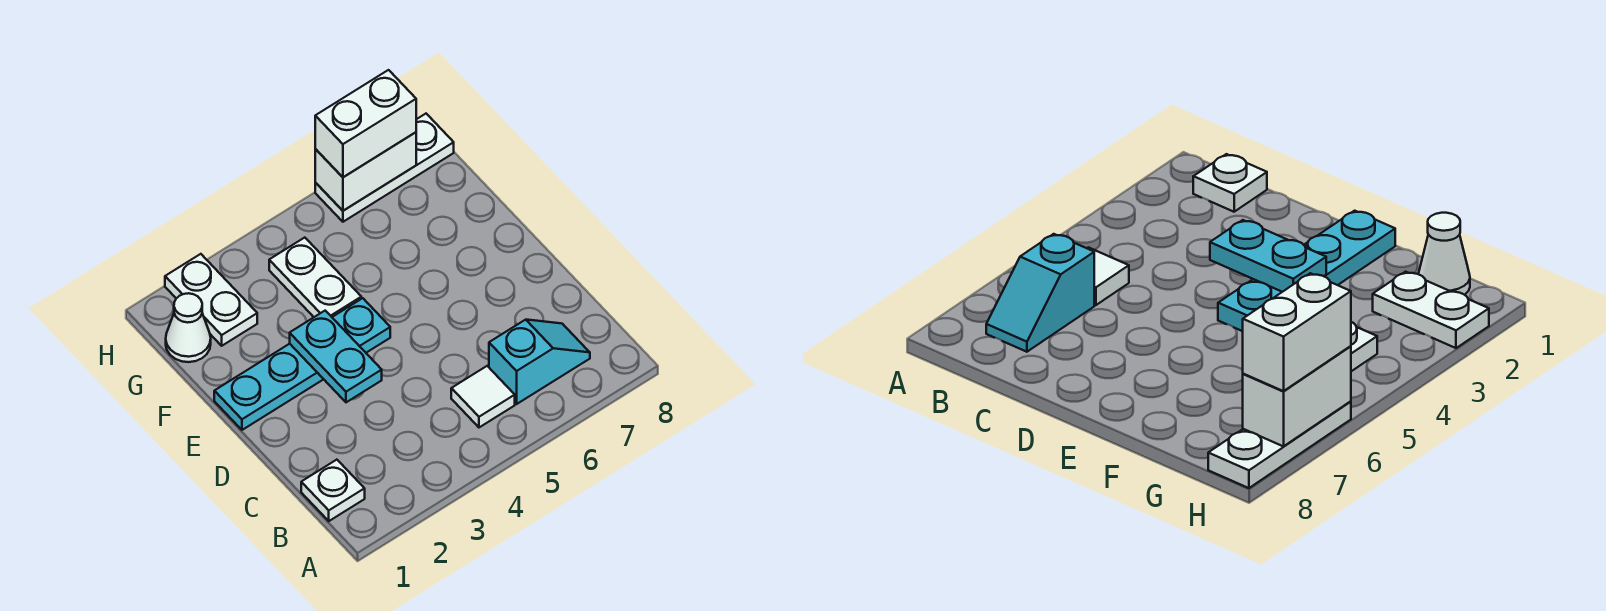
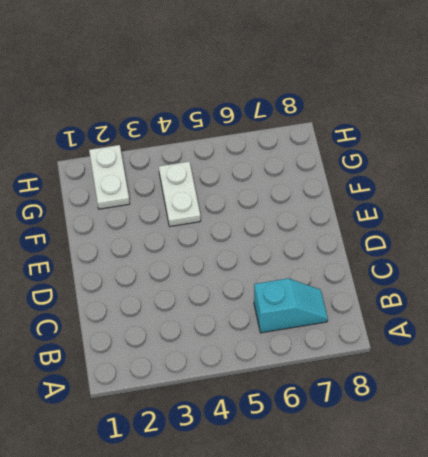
none -> white plate B1 level 1
none -> white tile B5 level 1

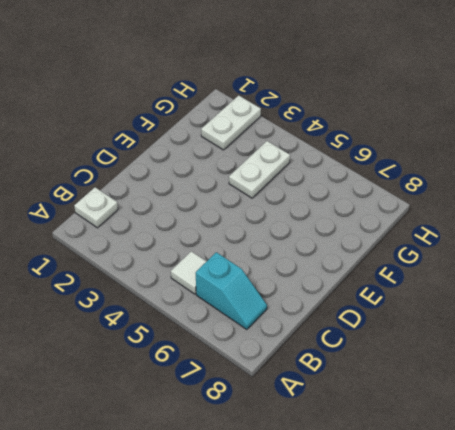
none -> cyan plate E1:E4 level 1
none -> white cone G1 level 1

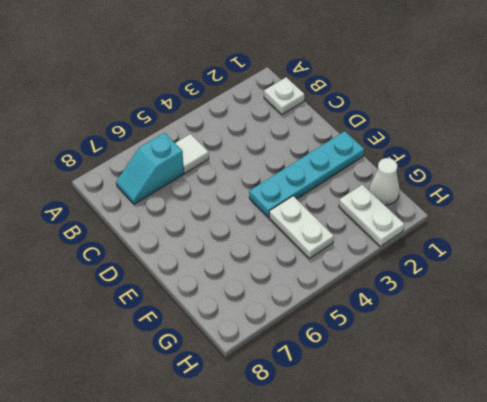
none -> white plate H6:H8 level 1
none -> cyan plate D3:E3 level 2

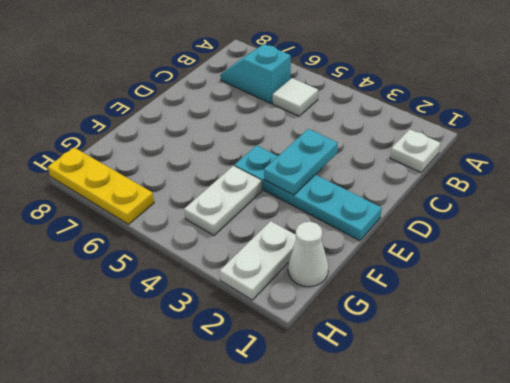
yellow plate H6:H8 level 1 -> white plate H6:H8 level 1
none -> white brick H6:H7 level 2
none -> white brick H6:H7 level 3

